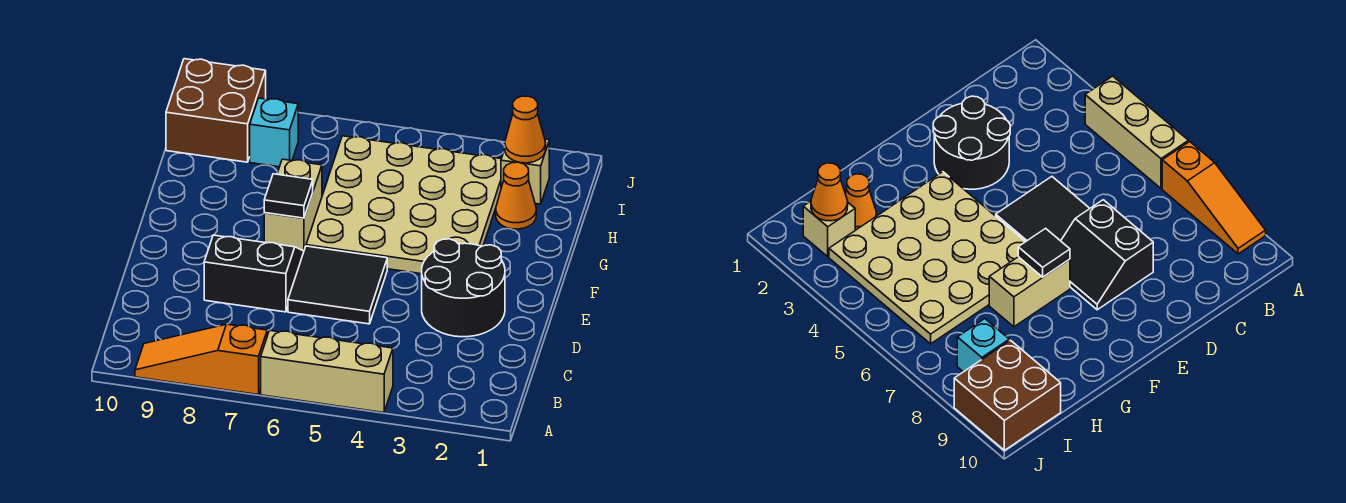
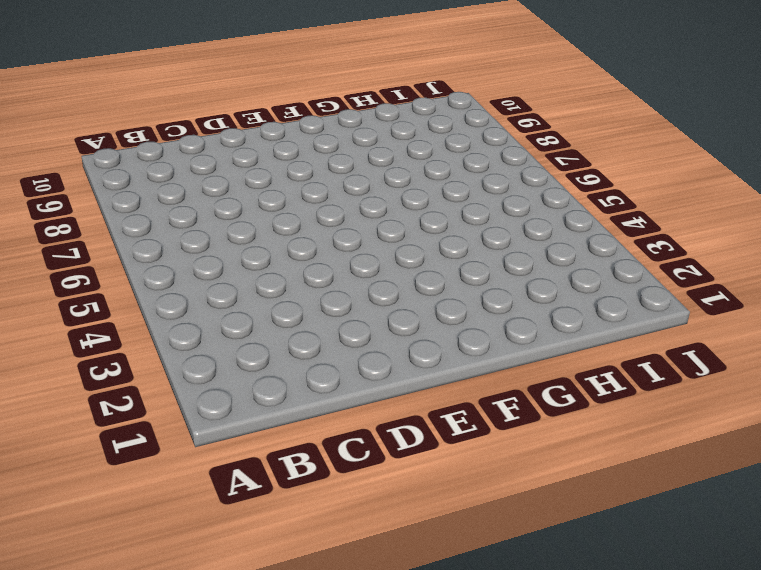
none -> tan brick A4:A6 level 1
none -> orange slope A7:A9 level 1 top 7
none -> black round brick D2:E3 level 1

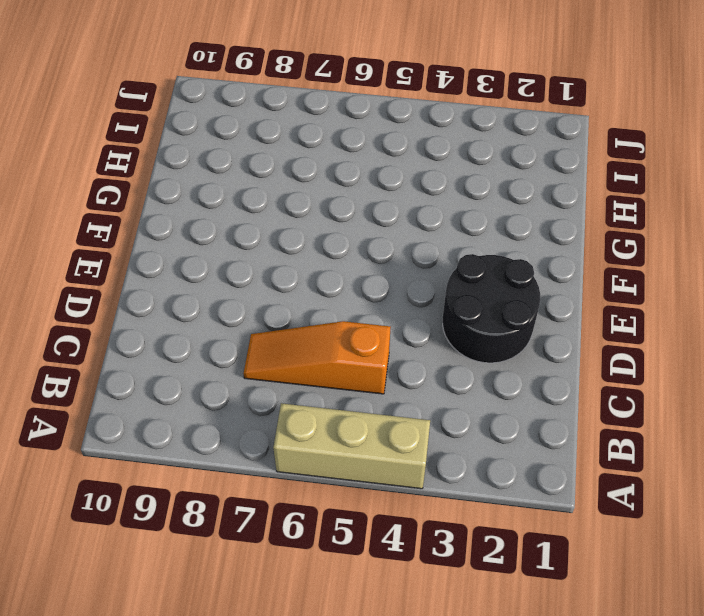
orange slope C5:C7 level 1 top 5 -> orange slope A7:A9 level 1 top 7
none -> black tile D5:E6 level 1
none -> black slope D7:E8 level 1 top D
none -> tan plate F3:I6 level 1

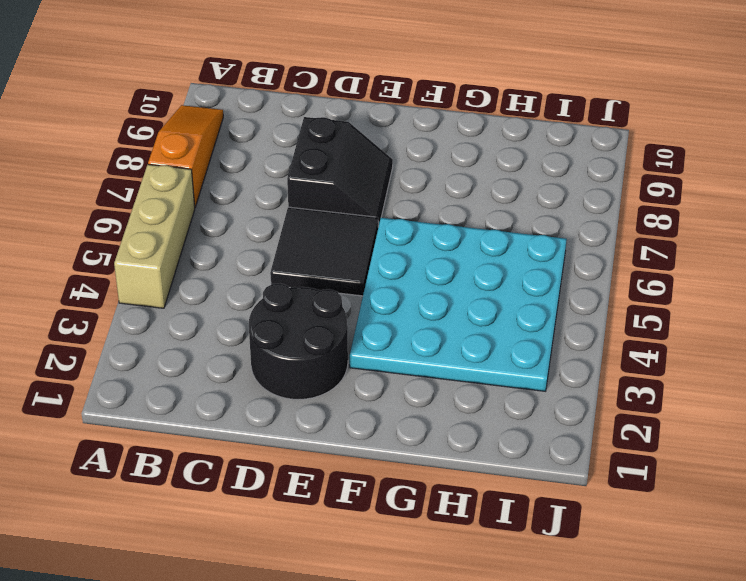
cyan plate F3:I6 level 1 -> tan plate F3:I6 level 1
none -> tan brick F7:G7 level 1
none -> orange cone H2 level 1
none -> tan brick I2 level 1

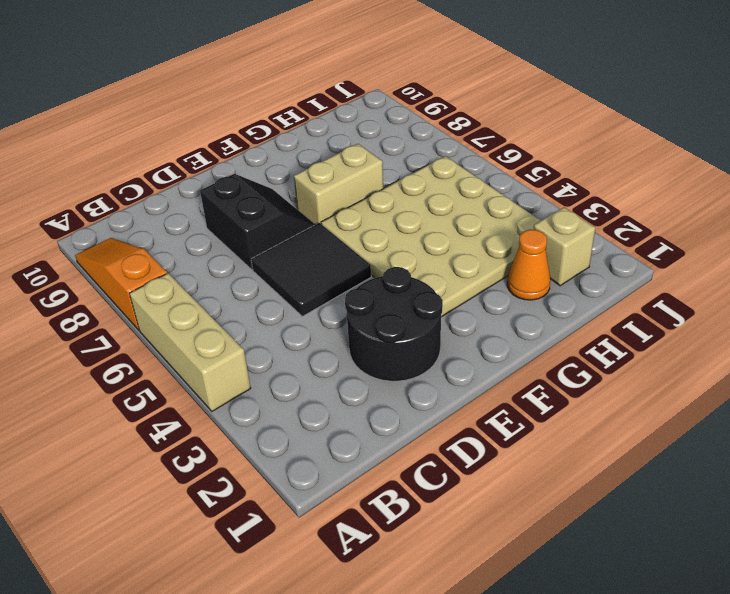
none -> cyan brick I8 level 1
none -> brown brick I9:J10 level 1
none -> black tile F7 level 2

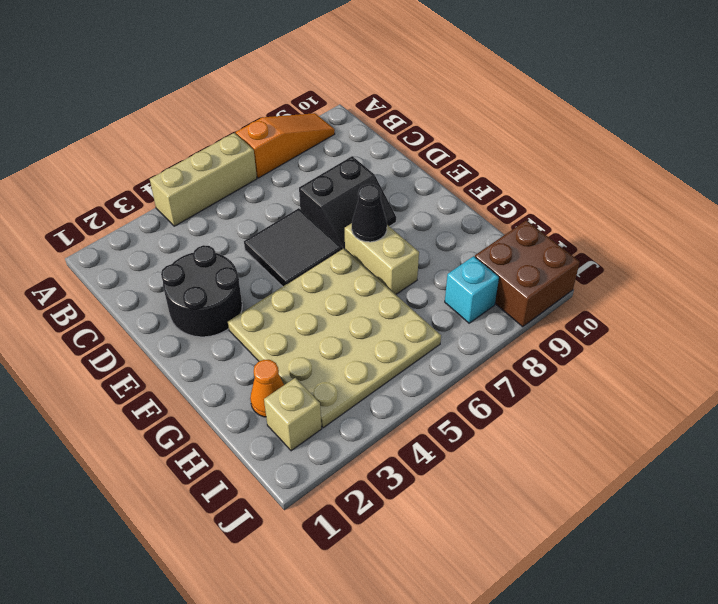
black cone F7 level 2 -> black tile F7 level 2
none -> orange cone I2 level 2

